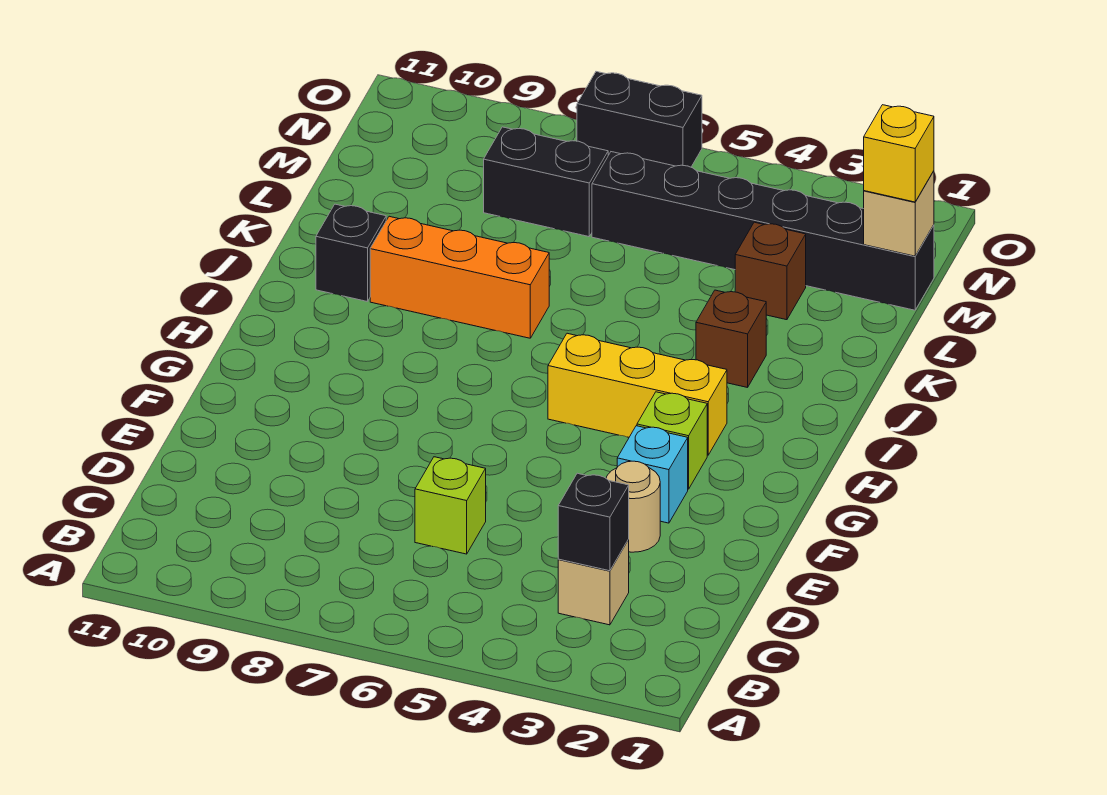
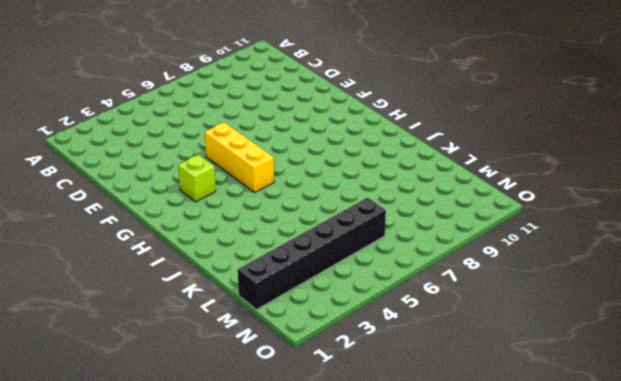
yellow brick F5:H5 level 1 -> yellow brick H3:H5 level 1
none -> tan brick C3 level 1
none -> lime brick D6 level 1
none -> tan round brick E3 level 1

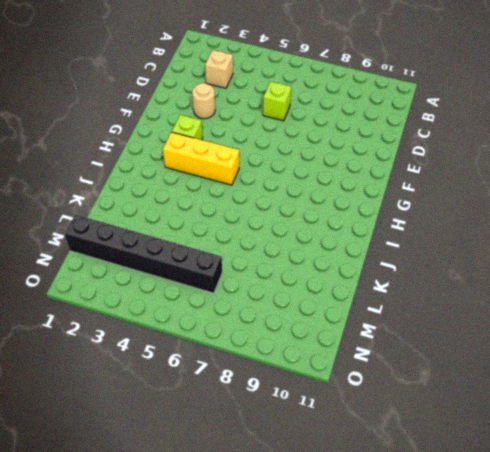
none -> cyan brick F3 level 1
none -> brown brick J3 level 1
none -> orange brick J7:J9 level 1

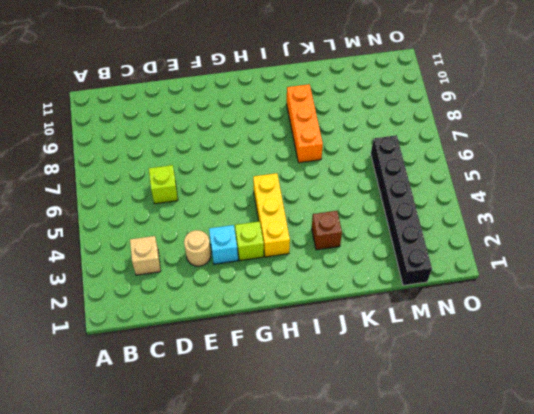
none -> black brick J10 level 1
none -> brown brick L3 level 1
none -> black brick M7:M8 level 1

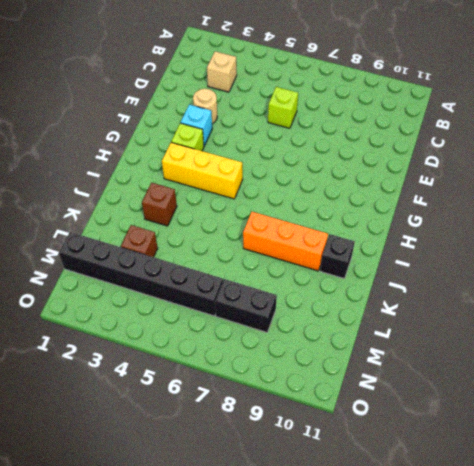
none -> black brick O6:O7 level 1
none -> black brick C3 level 2
none -> tan brick M1 level 2

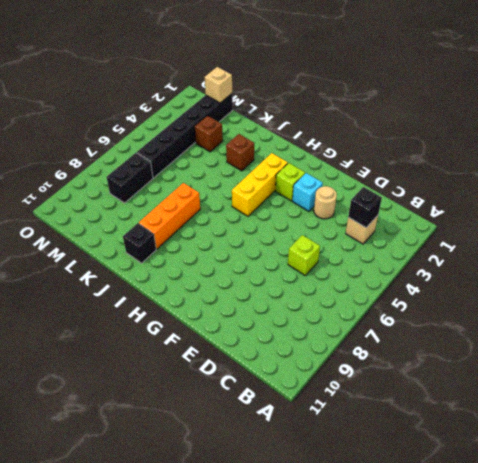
none -> black brick O6:O7 level 1
none -> yellow brick M1 level 3

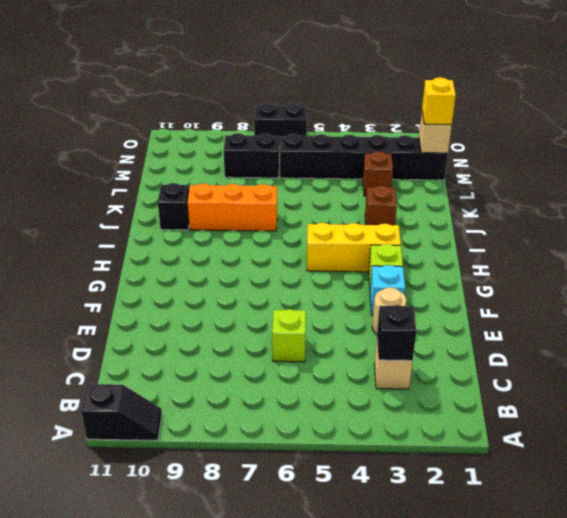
black slope A10:A11 level 1 top 11 -> none

